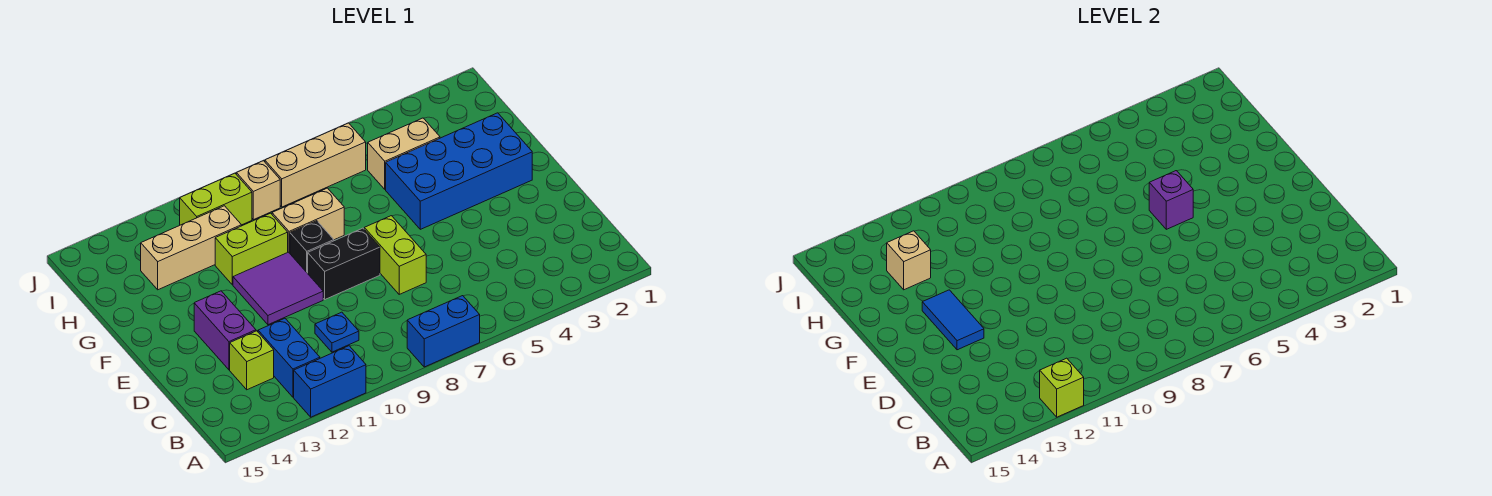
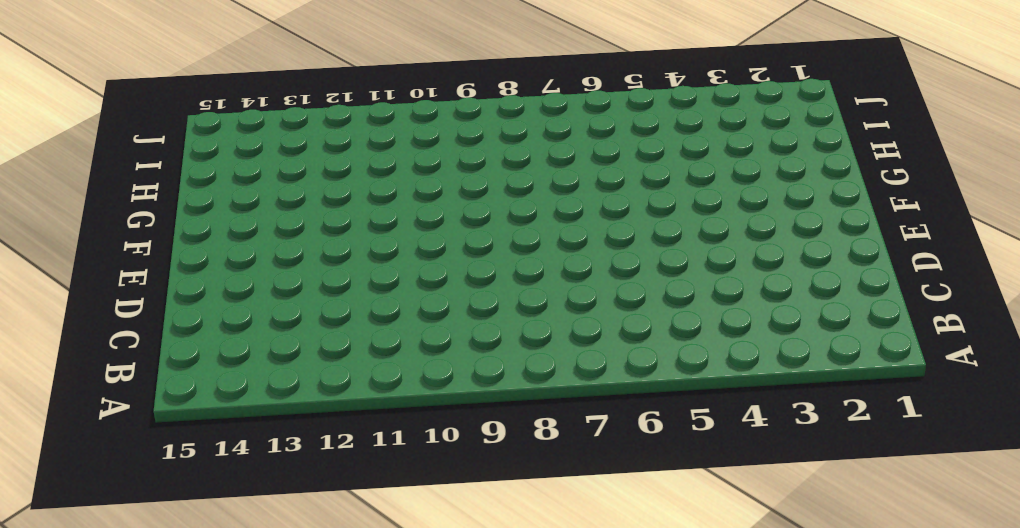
none -> blue brick A7:A8 level 1
none -> blue brick A11:A12 level 1
none -> blue brick B12:C12 level 1

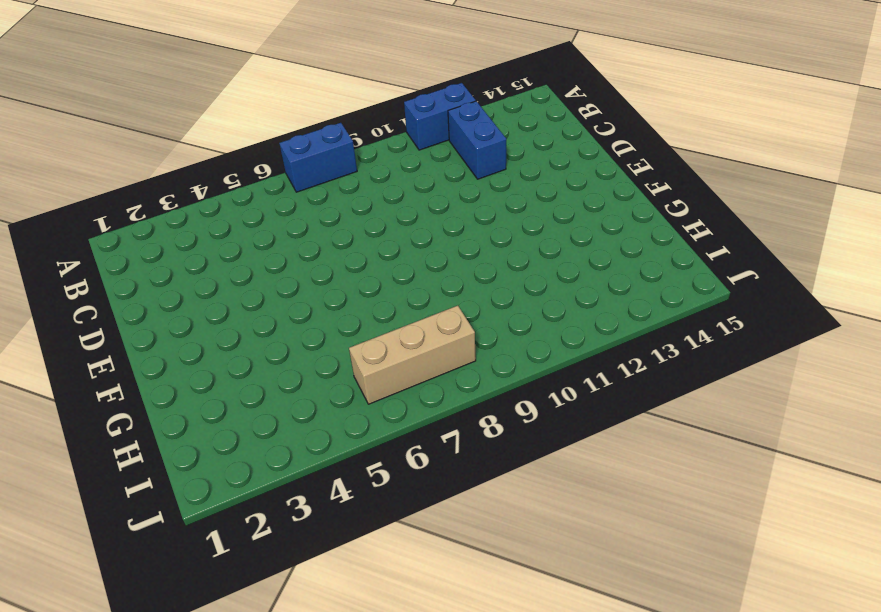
none -> blue plate C10 level 1
none -> lime brick C13 level 1
none -> lime brick D7:E7 level 1

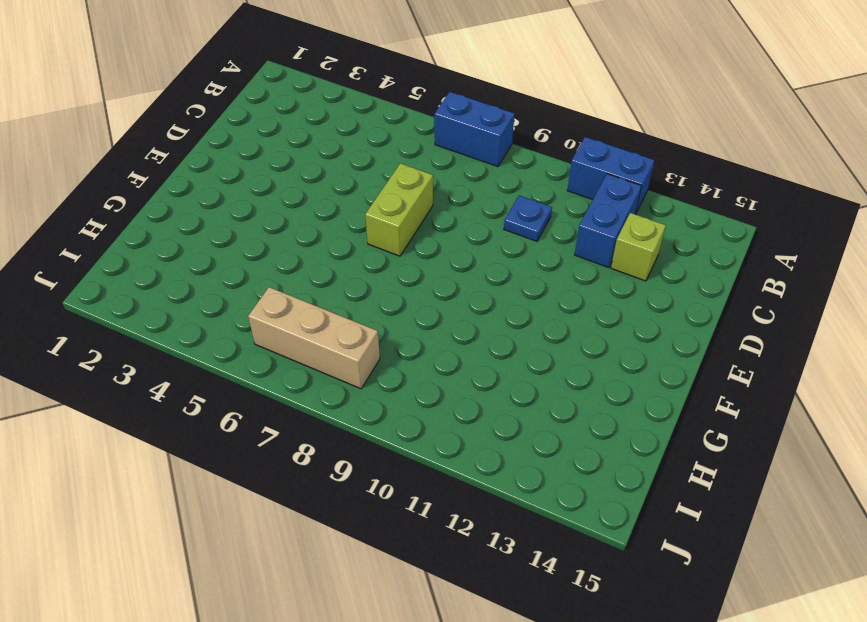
none -> purple brick D13:E13 level 1
none -> black brick E8:E9 level 1
none -> purple tile E10:F11 level 1

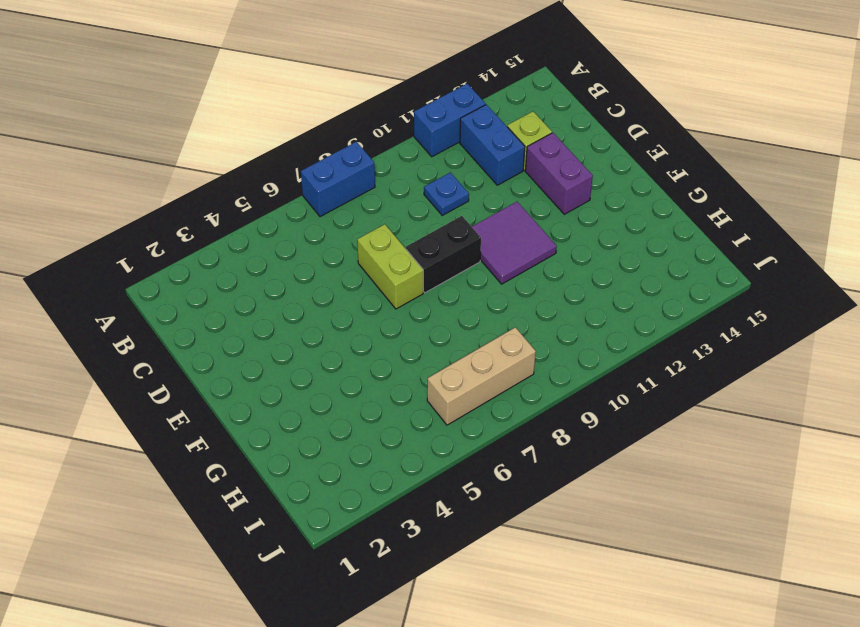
none -> blue brick F2:G5 level 1
none -> black brick F9 level 1
none -> tan brick G8:G9 level 1

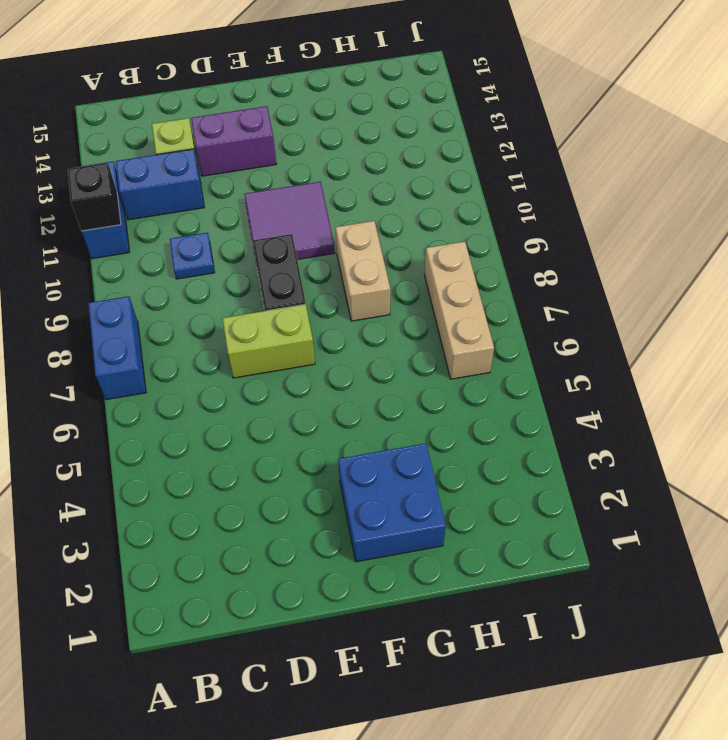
black brick A11 level 2 -> black brick F9 level 1
blue brick F2:G3 level 1 -> blue brick F2:G5 level 1
none -> lime brick G10:G11 level 1
none -> tan brick H4:H5 level 1
none -> tan brick H11:H13 level 1

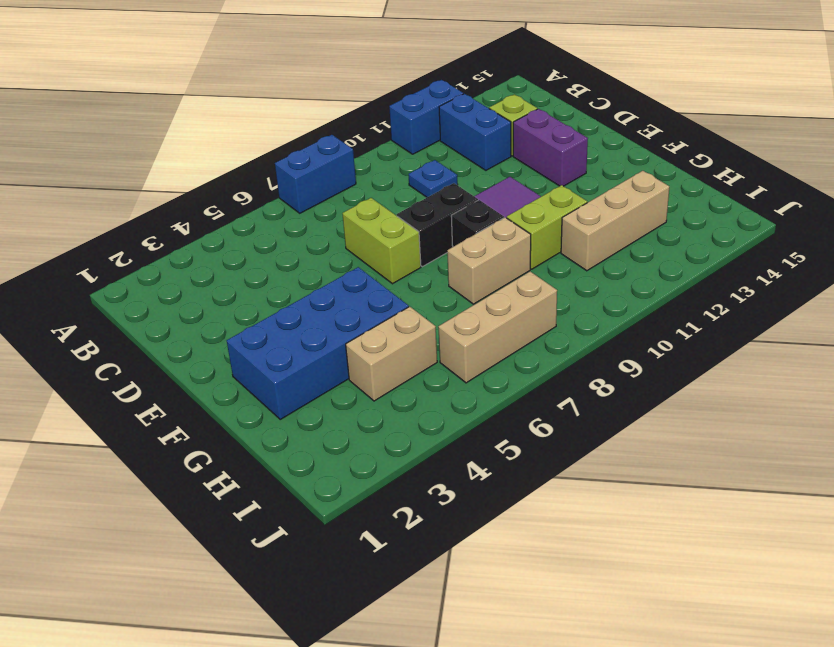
none -> tan brick I9 level 1
none -> lime brick I10:I11 level 1
none -> lime brick A12 level 2

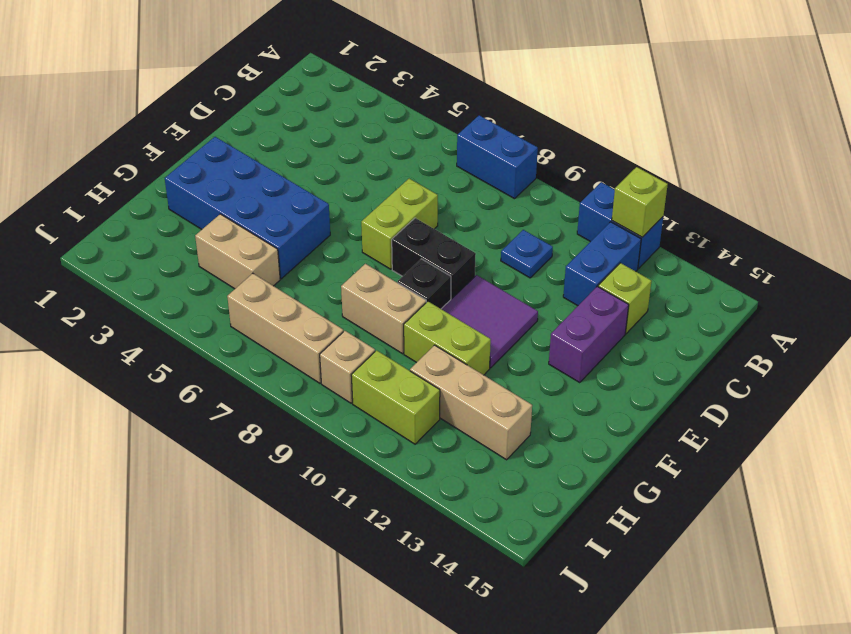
none -> blue tile E13:F13 level 2
none -> purple brick F5 level 2
none -> tan brick H13 level 2

